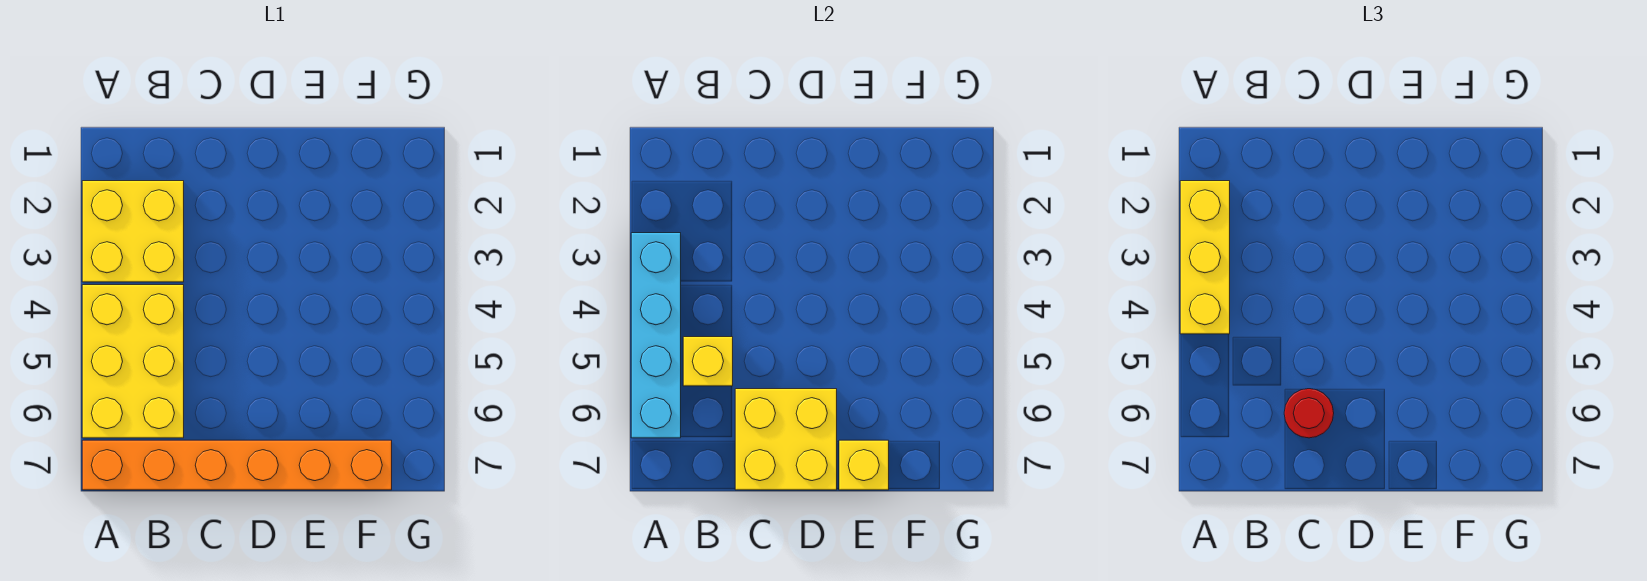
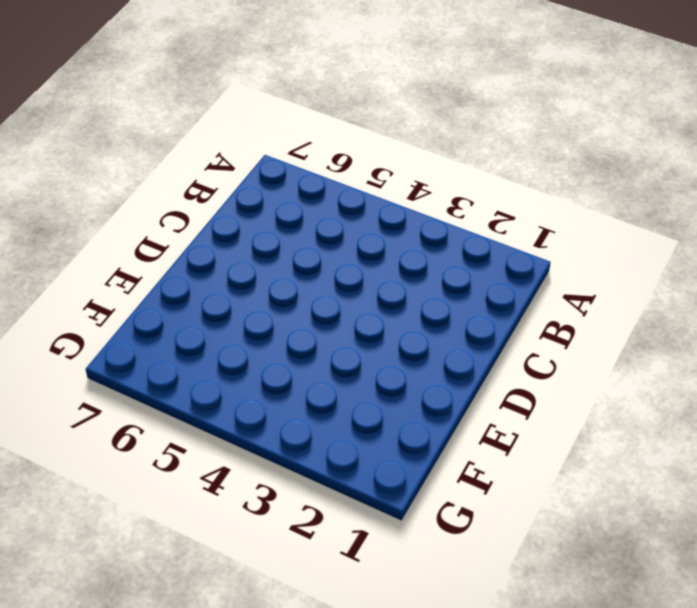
none -> yellow brick A2:B3 level 1
none -> yellow brick A4:B6 level 1

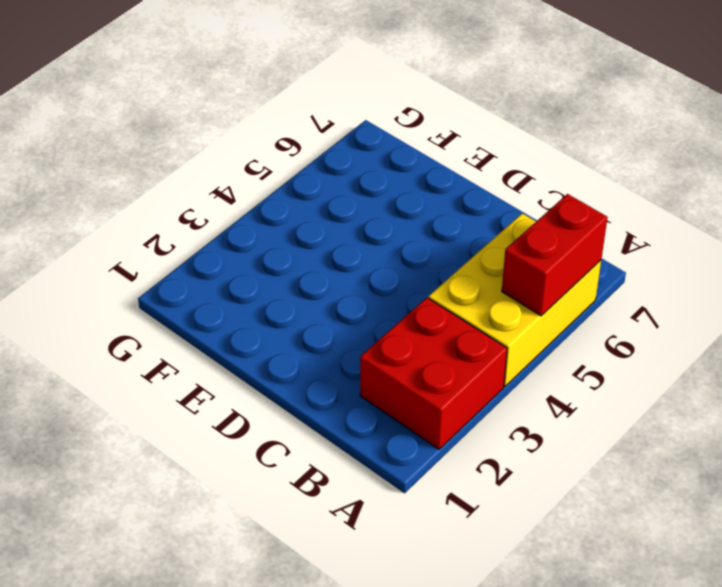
red brick A2:B3 level 1 -> yellow brick A2:B3 level 1
red brick A5:A6 level 2 -> cyan brick A3:A6 level 2
none -> orange brick A7:F7 level 1
none -> yellow brick B5 level 2

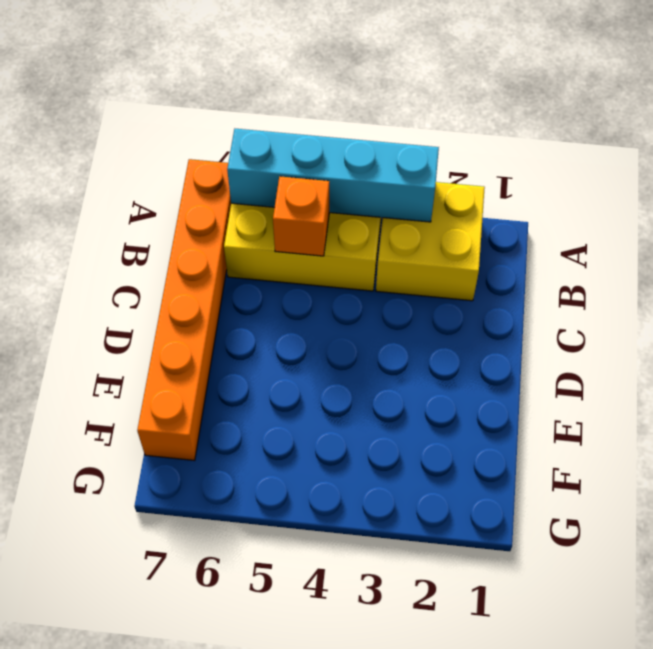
orange brick B5 level 2 -> yellow brick B5 level 2
none -> yellow brick C6:D7 level 2
none -> yellow brick E7 level 2

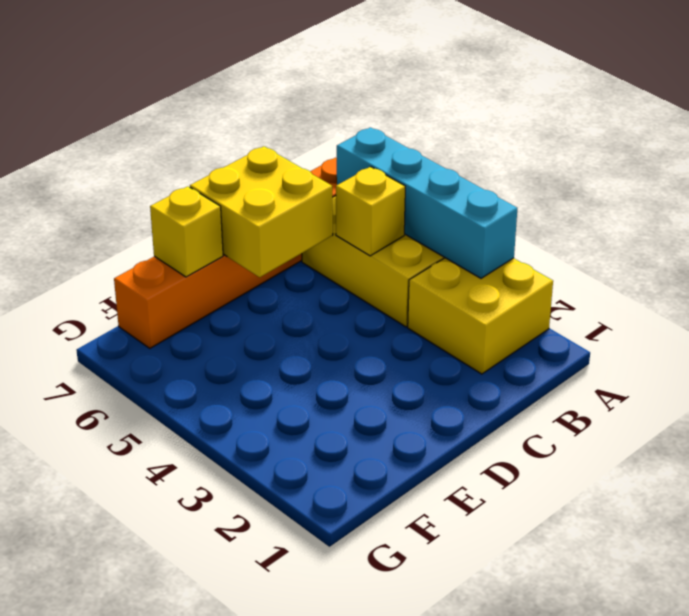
none -> yellow brick A2:A4 level 3
none -> red round brick C6 level 3

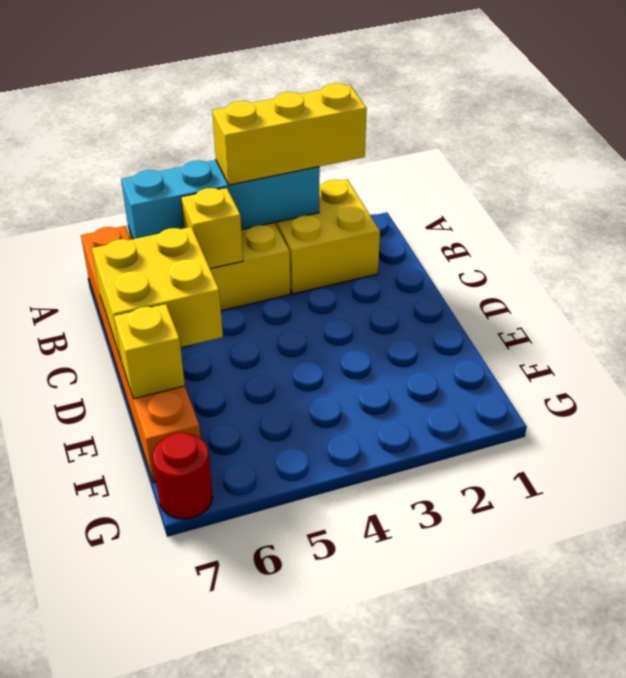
red round brick G7 level 1 -> red round brick C6 level 3

